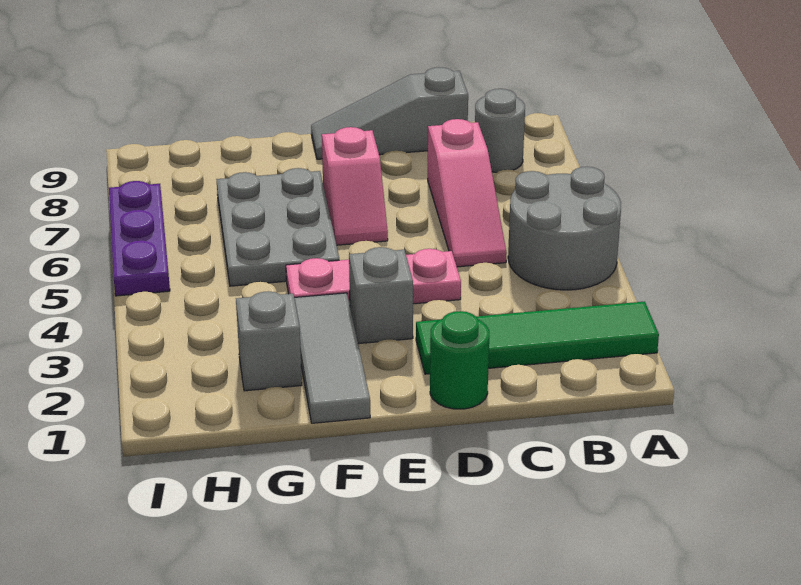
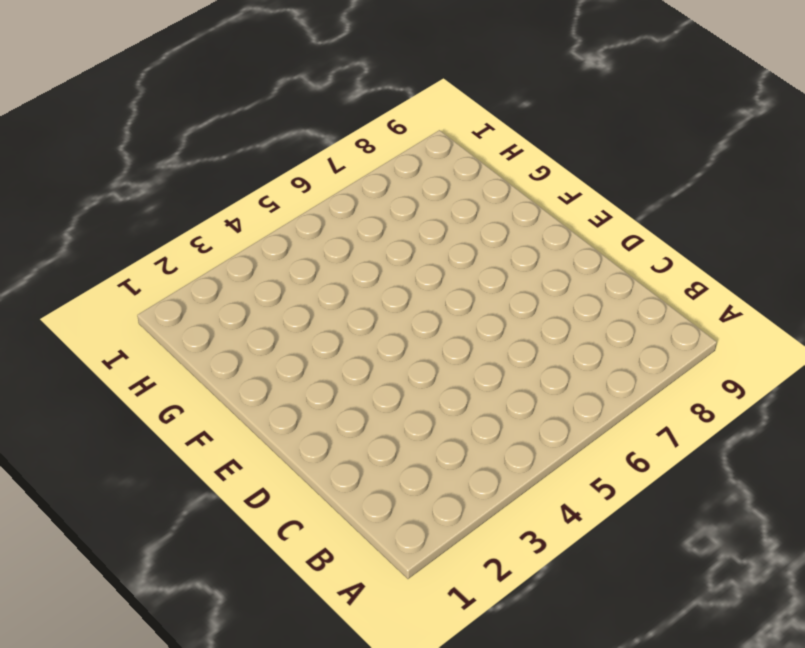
none -> green tile A2:D2 level 1
none -> grey round brick A4:B5 level 1
none -> grey round brick B8 level 1

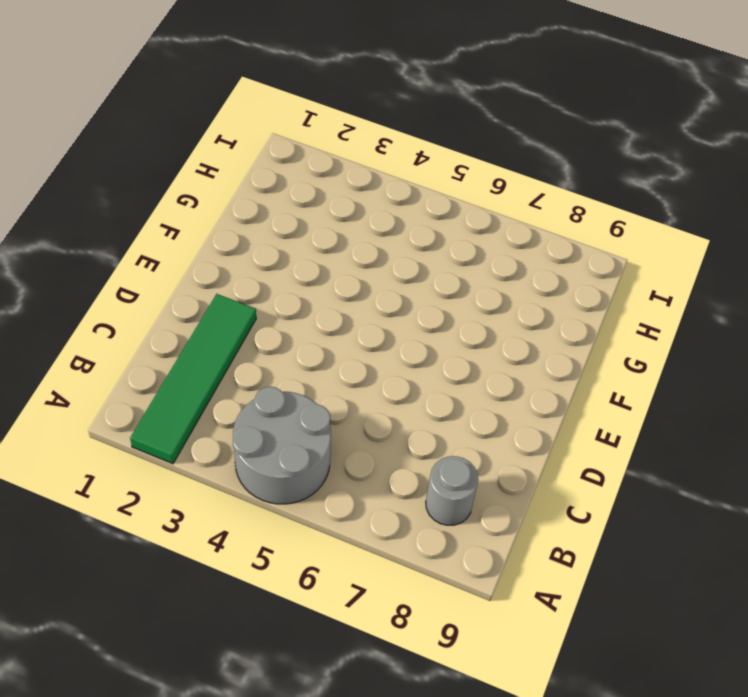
none -> pink slope C5:C7 level 1 top 7
none -> grey slope C9:E9 level 1 top C
none -> green round brick D1 level 1

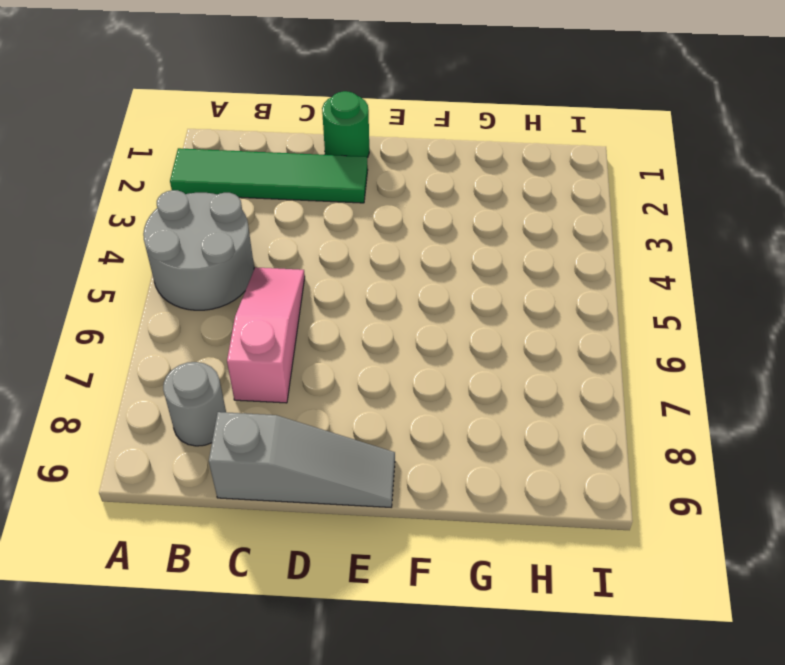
none -> pink plate D4:F4 level 1
none -> grey brick E3 level 1
none -> pink slope E6:E7 level 1 top 7

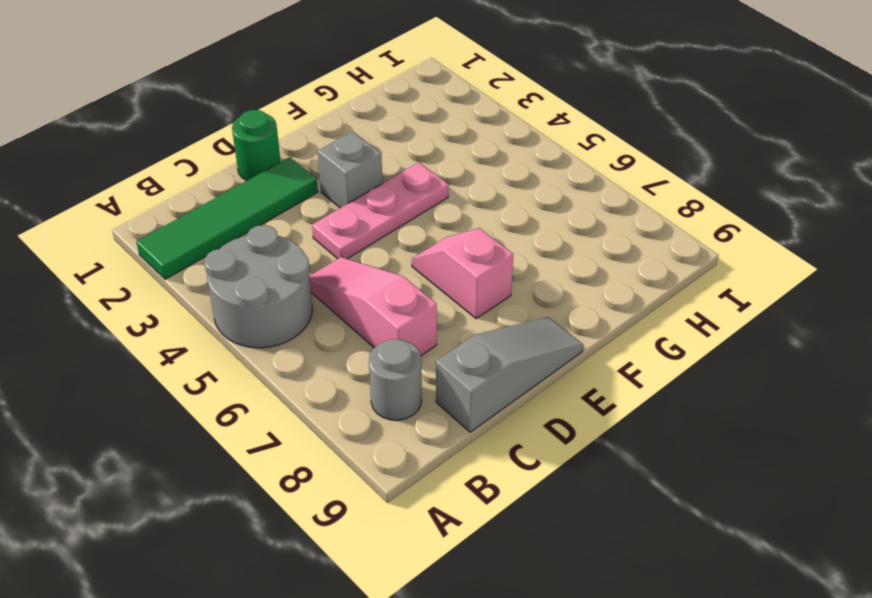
none -> grey tile F1:F3 level 1
none -> grey plate F5:G7 level 1
none -> grey brick G2 level 1

